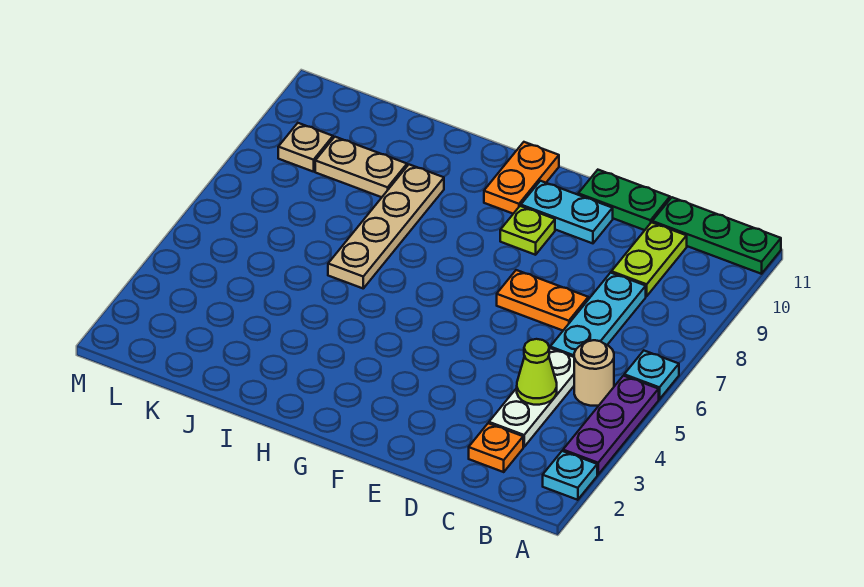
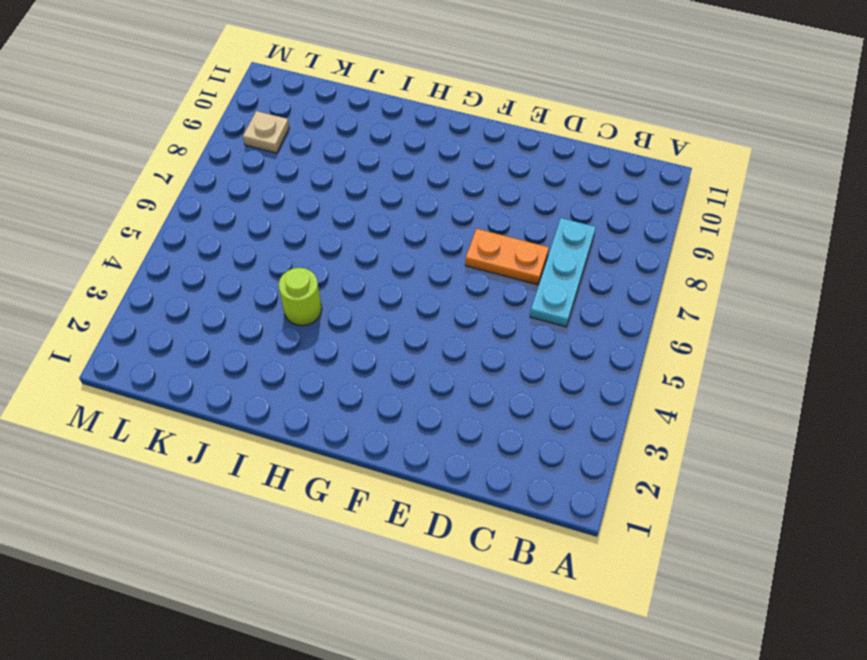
lime round brick I4 level 1 -> none
none -> cyan plate A2 level 1
none -> purple plate A3:A5 level 1
none -> cyan plate A6 level 1

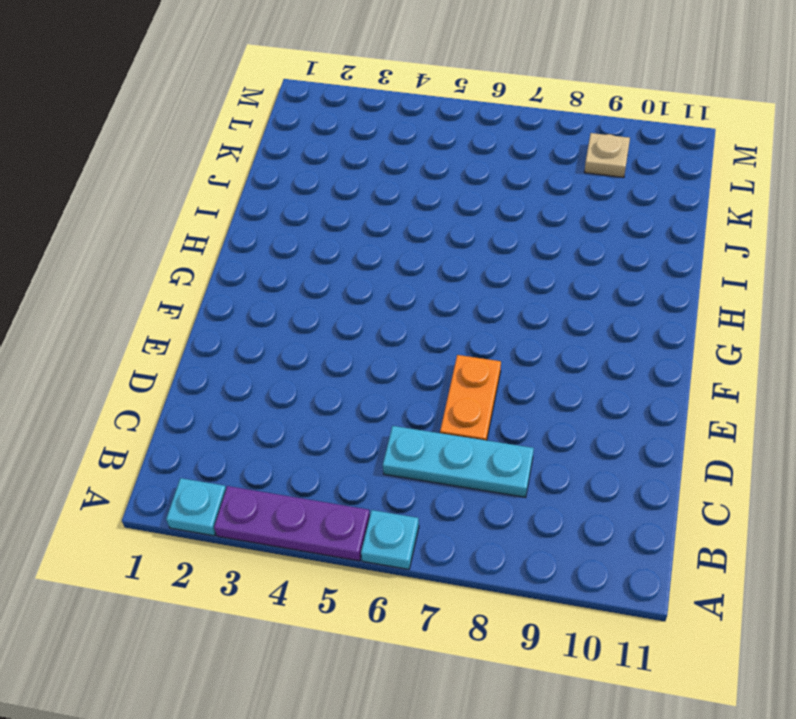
none -> green plate A11:C11 level 1
none -> tan round brick B5 level 1
none -> orange plate C2 level 1

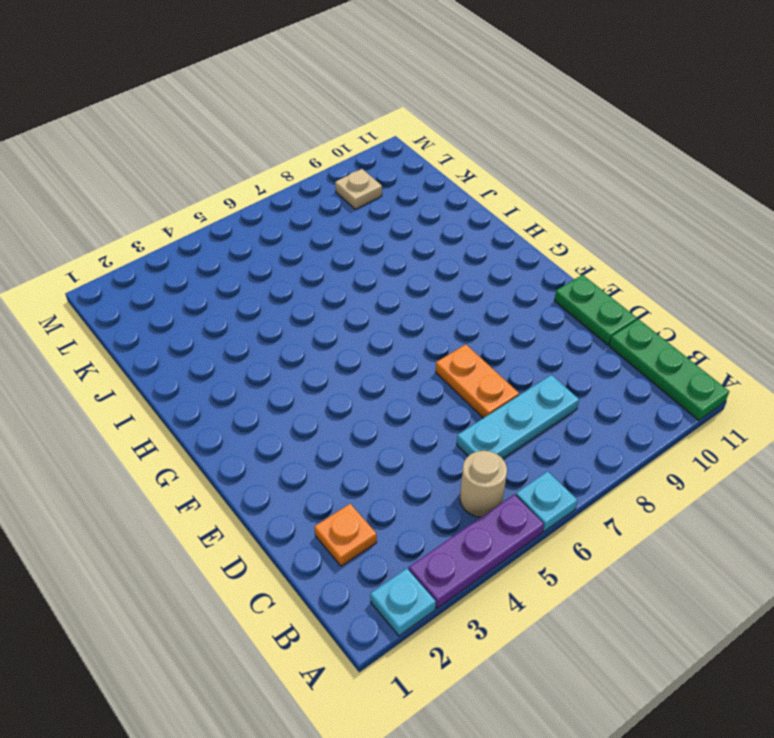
none -> white plate C3:C5 level 1
none -> lime plate C9:C10 level 1
none -> cyan plate E10:F10 level 1

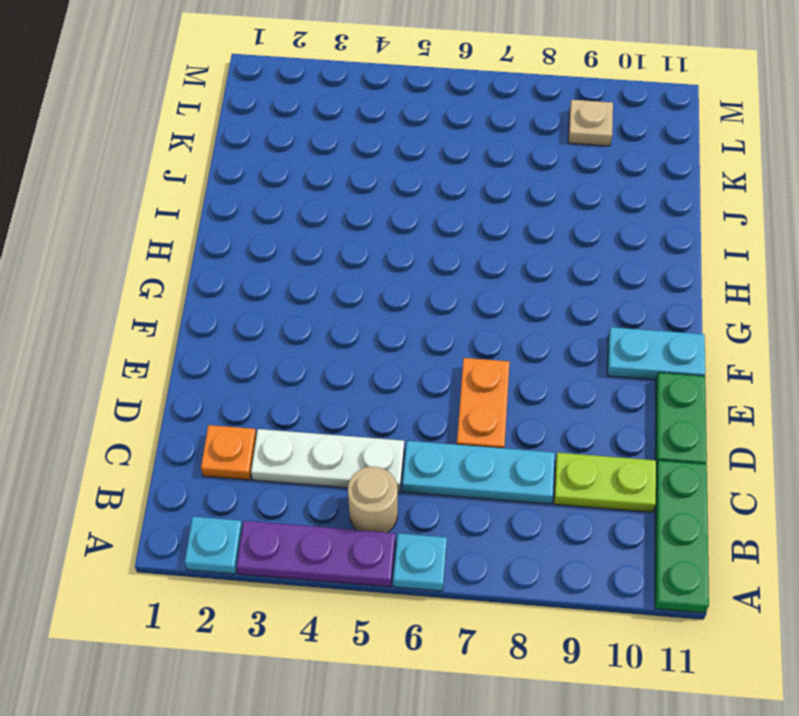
cyan plate F10:F11 level 1 -> cyan plate E10:F10 level 1
none -> lime plate F9 level 1
none -> orange plate G10:G11 level 1
none -> tan plate I6:I9 level 1

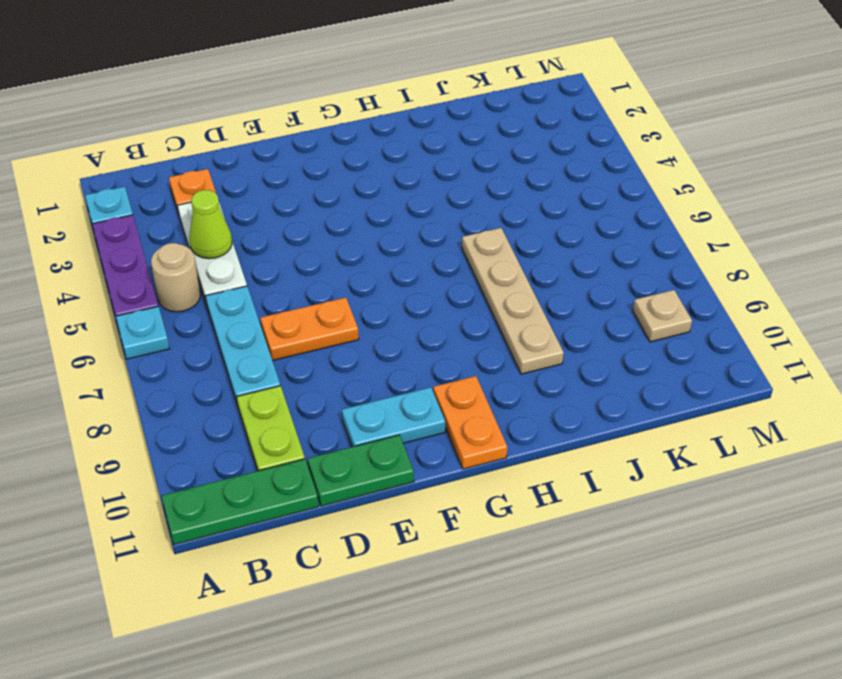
none -> lime plate F9 level 1
none -> tan plate J9:K9 level 1

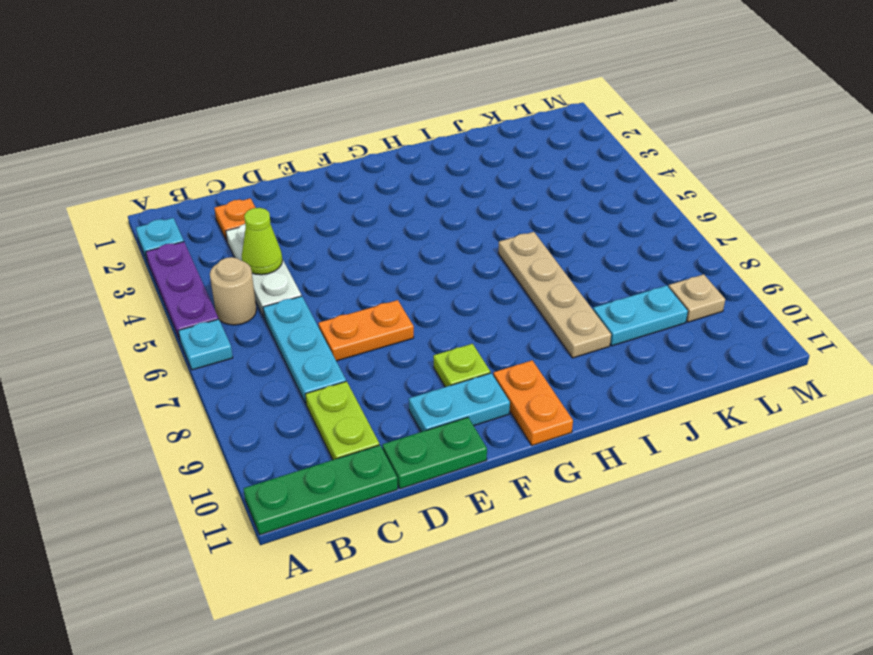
cyan plate J9:K9 level 1 -> tan plate J9:K9 level 1

